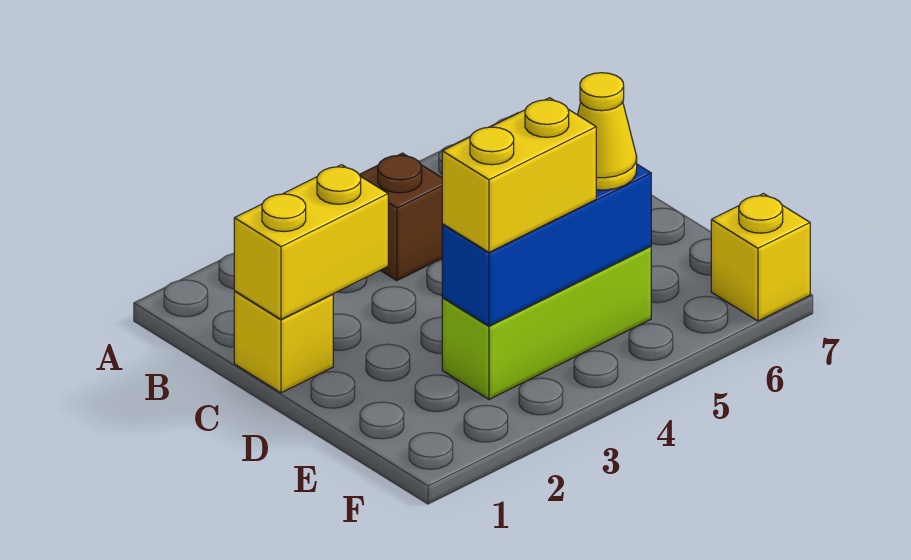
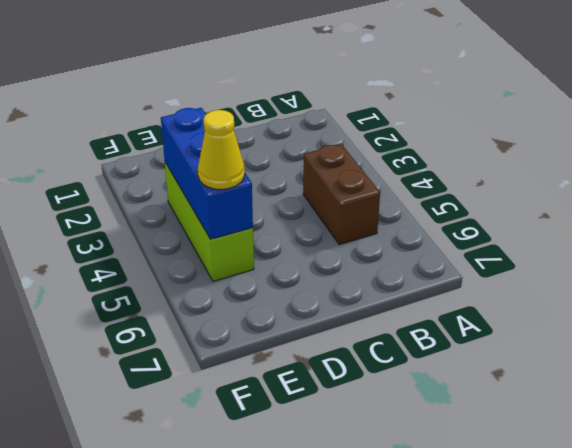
brown brick B4:B5 level 1 -> brown brick B4 level 1
none -> yellow brick C1 level 1
none -> yellow brick F7 level 1

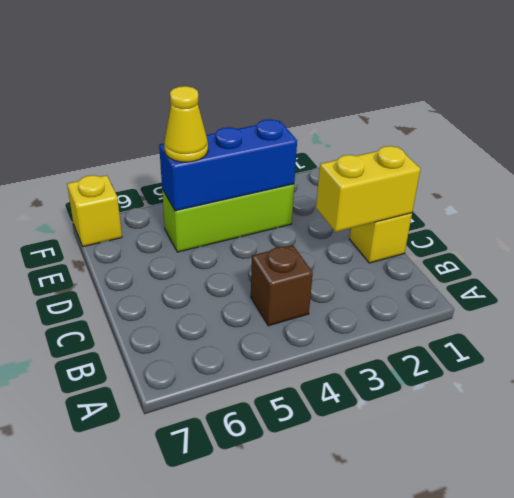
none -> yellow brick E3:E4 level 3

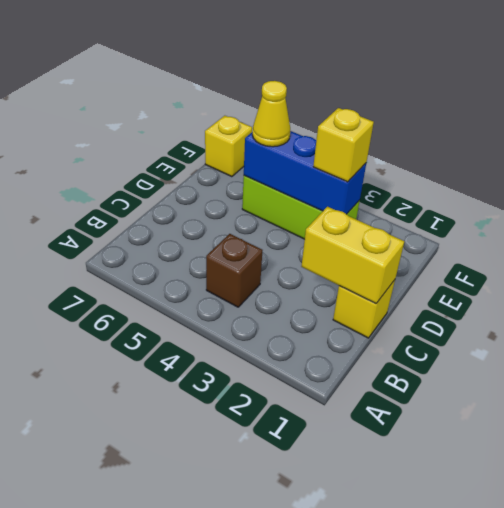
yellow brick E3 level 3 -> yellow brick E3:E4 level 3

